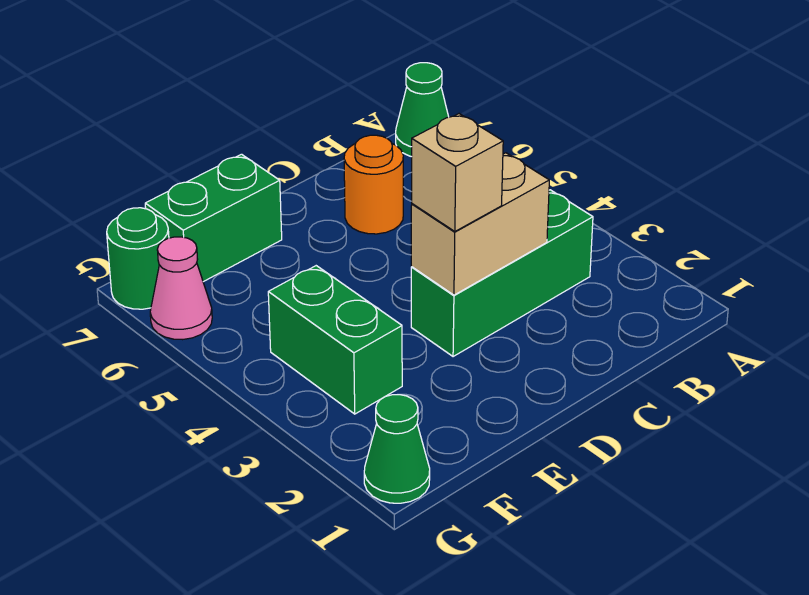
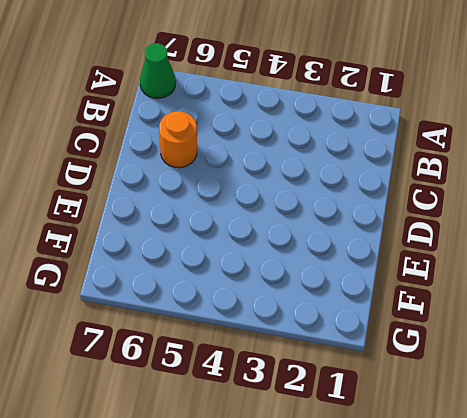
none -> green brick B3:D3 level 1
none -> green brick E7:F7 level 1

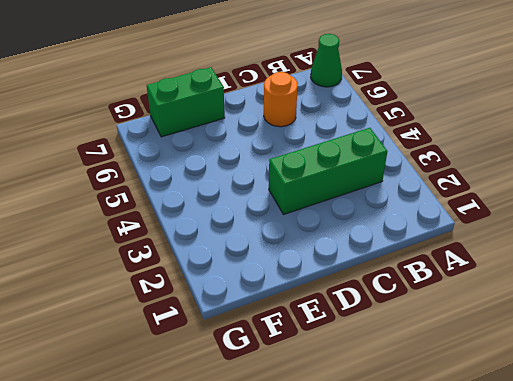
none -> green brick F3:F4 level 1
none -> green cone G1 level 1

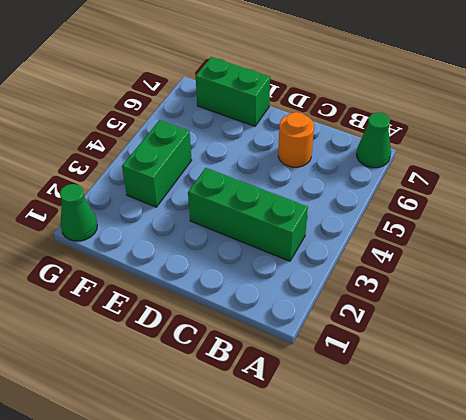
none -> pink cone G6 level 1
none -> green round brick G7 level 1

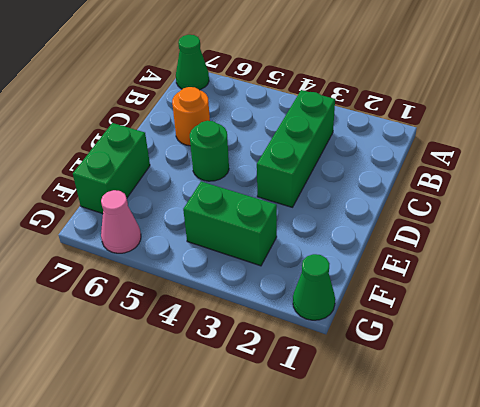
green round brick D5 level 1 -> green round brick G7 level 1
none -> tan brick C3:D3 level 2
none -> tan brick D3 level 3

